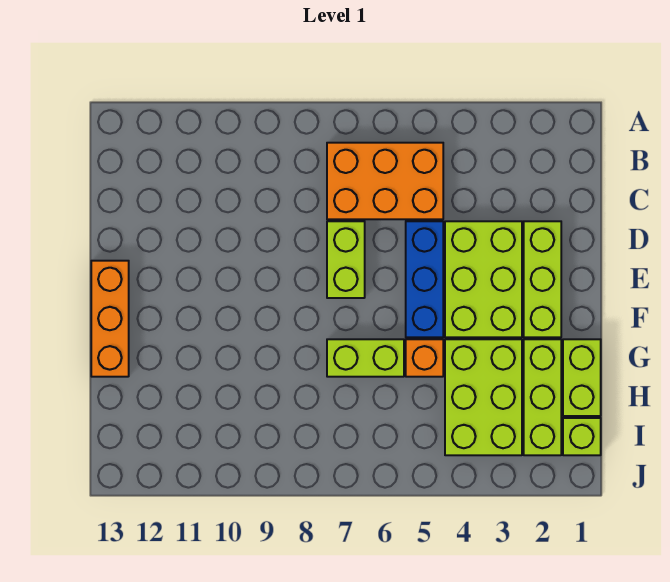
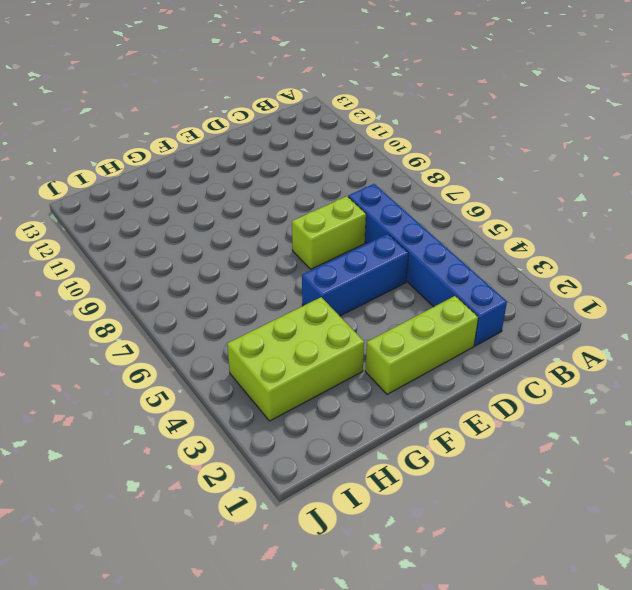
blue brick C2:C7 level 1 -> orange brick B5:C7 level 1
none -> lime brick D3:F4 level 1
none -> orange brick E13:G13 level 1
none -> lime brick G1:H1 level 1

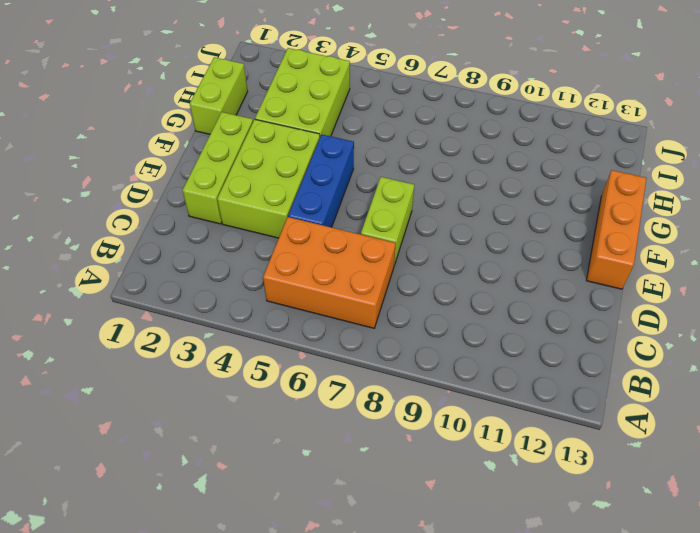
none -> lime brick G2:I2 level 1
none -> orange brick G5 level 1
none -> lime brick G6:G7 level 1

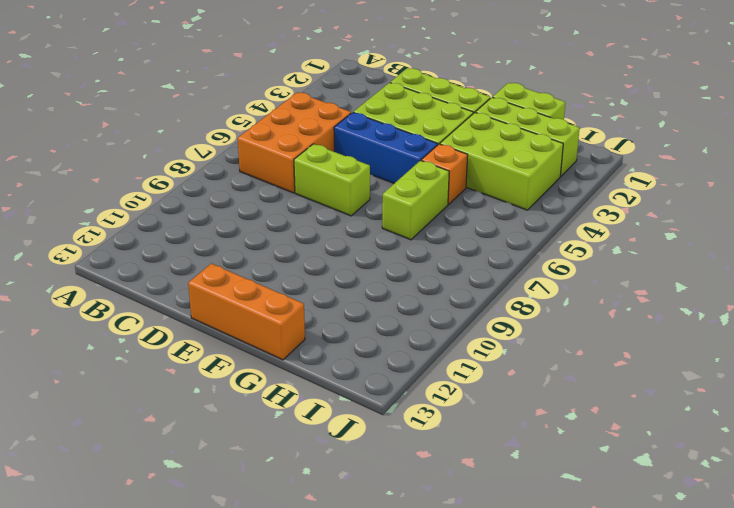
none -> lime brick I1 level 1

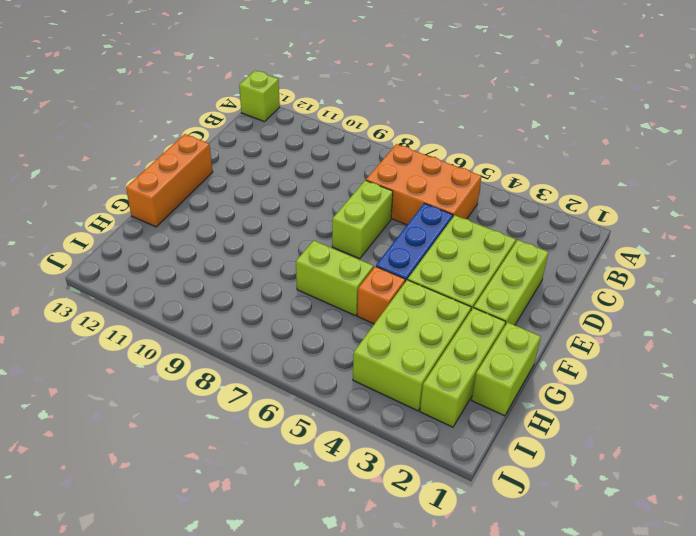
lime brick A13 level 1 -> lime brick I1 level 1

